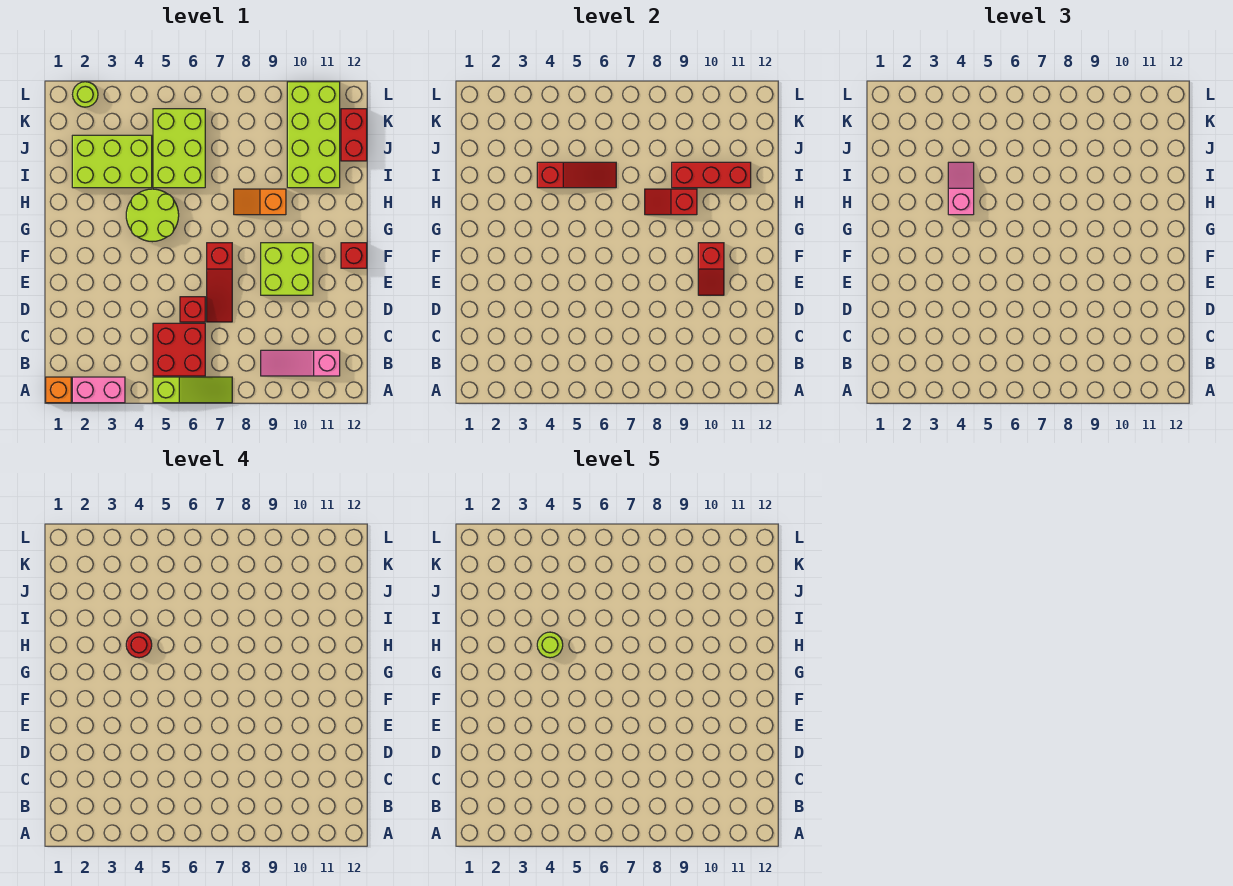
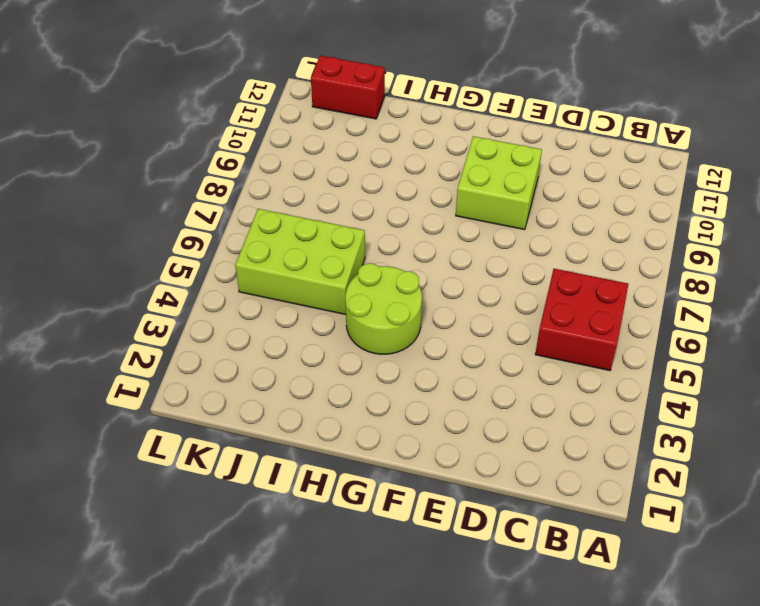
none -> orange brick A1 level 1
none -> pink brick A2:A3 level 1
none -> lime slope A5:A7 level 1 top 5

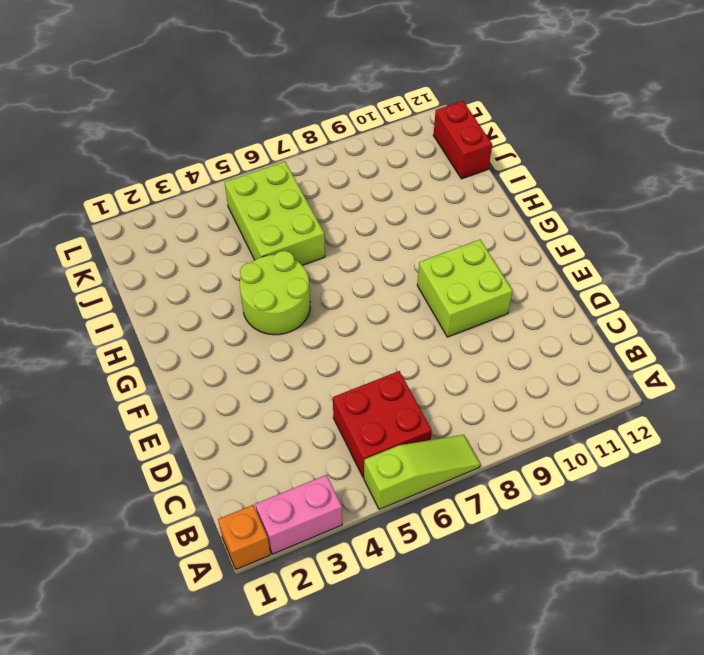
none -> pink slope B9:B11 level 1 top 11
none -> red brick D6 level 1
none -> red slope D7:F7 level 1 top F

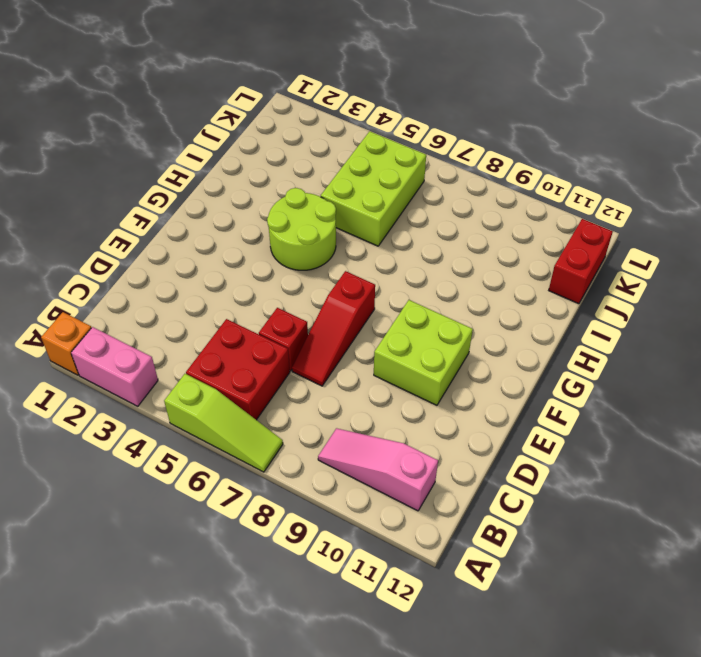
none -> red brick F12 level 1
none -> orange slope H8:H9 level 1 top 9
none -> lime brick I2:J4 level 1

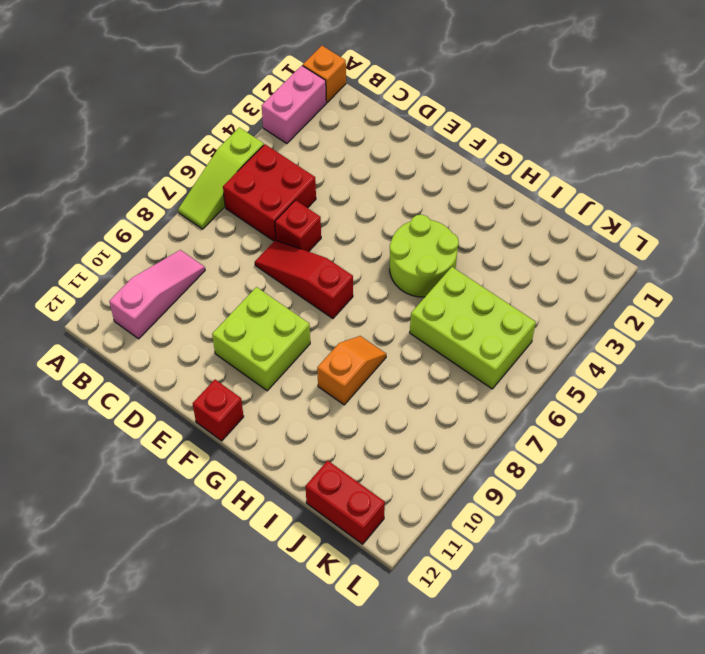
none -> lime brick I2:J4 level 1
none -> lime brick I10:L11 level 1
none -> lime round brick L2 level 1

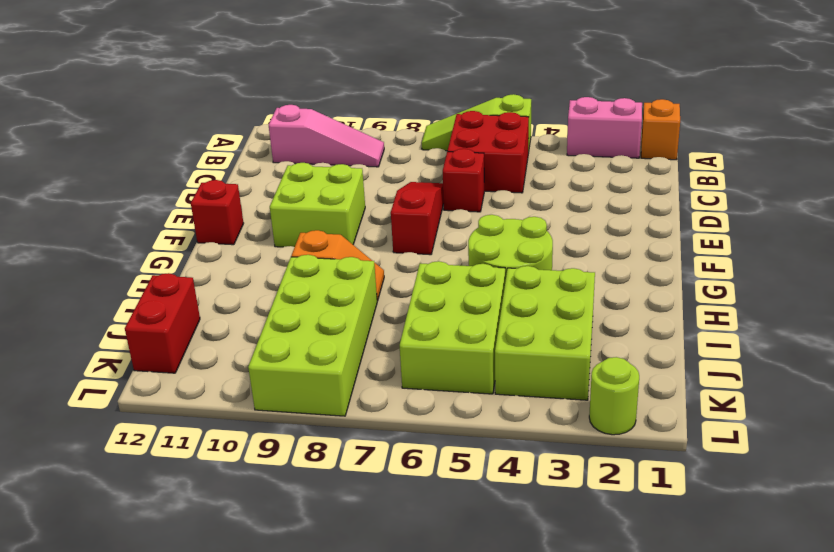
lime brick I3:K4 level 1 -> lime brick I2:J4 level 1
lime brick I8:L9 level 1 -> lime brick I10:L11 level 1
none -> red slope E10:F10 level 2 top F
none -> red slope H8:H9 level 2 top 9
none -> red slope I4:I6 level 2 top 4

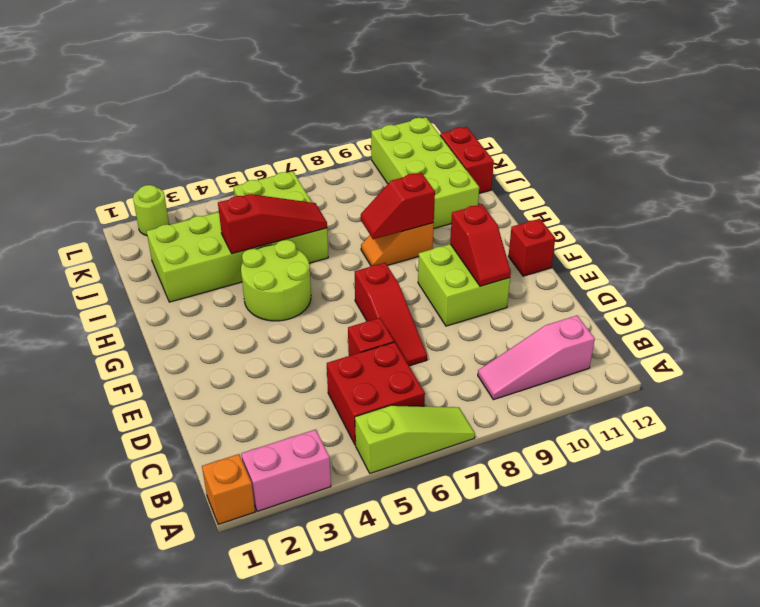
none -> red brick I9:I11 level 2
none -> pink slope H4:I4 level 3 top H
none -> red round brick H4 level 4

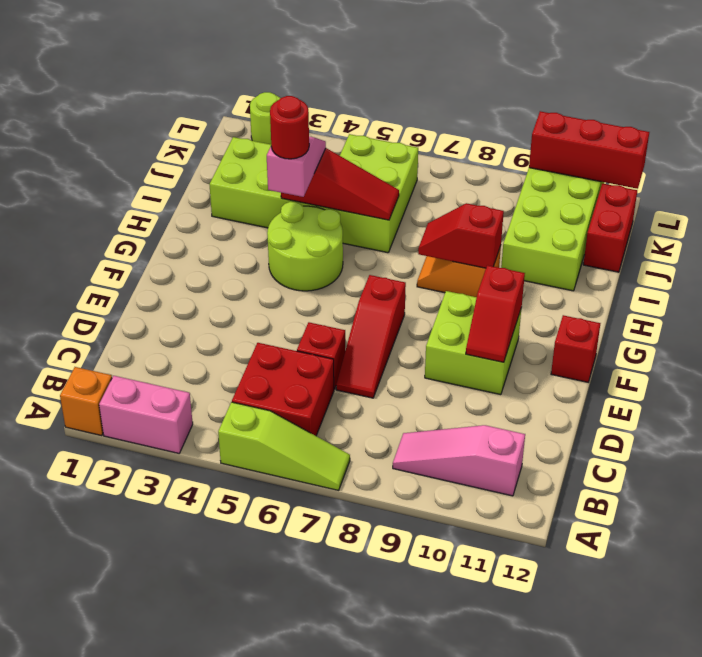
red brick L10:L12 level 2 -> red brick I9:I11 level 2
none -> lime round brick H4 level 5

